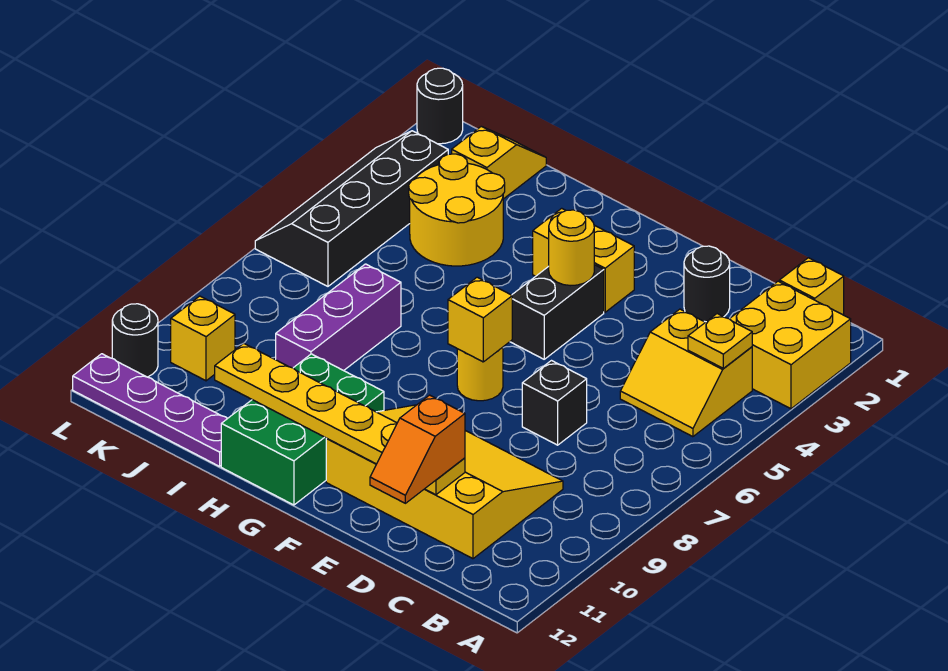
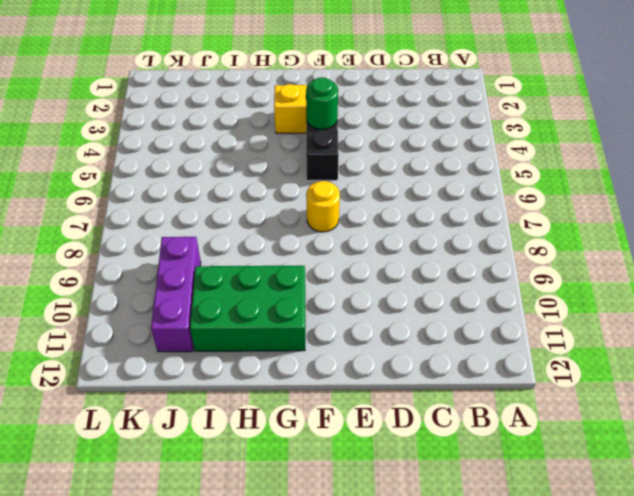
green round brick F4 level 2 -> yellow round brick F4 level 2
green brick G10:I11 level 1 -> green brick G10:H12 level 1
purple brick J9:J11 level 1 -> purple brick I7:I9 level 1
none -> yellow brick A2:B3 level 1
none -> yellow brick B1 level 1
none -> yellow slope B4:C5 level 1 top 4

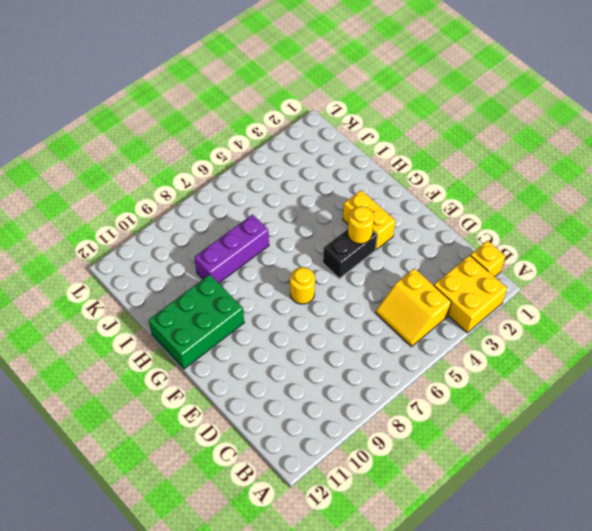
none -> yellow slope C9:F11 level 1 top 11
none -> black round brick D2 level 1
none -> black brick D7 level 1

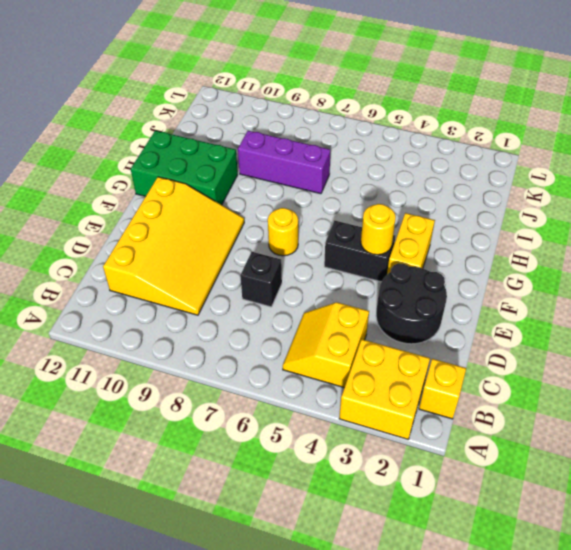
black round brick D2:E3 level 1 -> black round brick D2 level 1
none -> yellow round brick I3:J4 level 1
none -> purple plate I12:L12 level 1
none -> yellow slope J1:J2 level 1 top 2

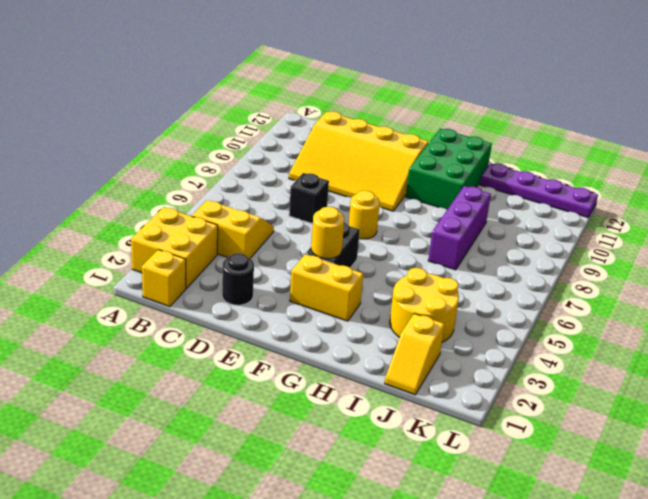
none -> black slope K3:L6 level 1 top K
none -> yellow brick K10 level 1
none -> black round brick L1 level 1

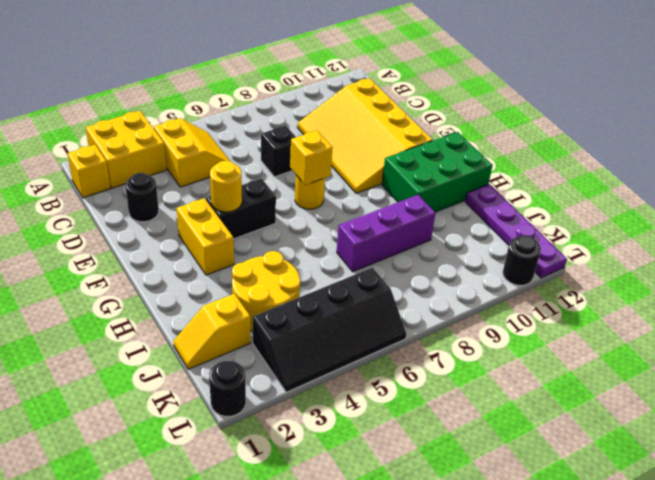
none -> yellow brick K10 level 1
none -> yellow plate B4 level 2
none -> yellow plate D11:I11 level 2

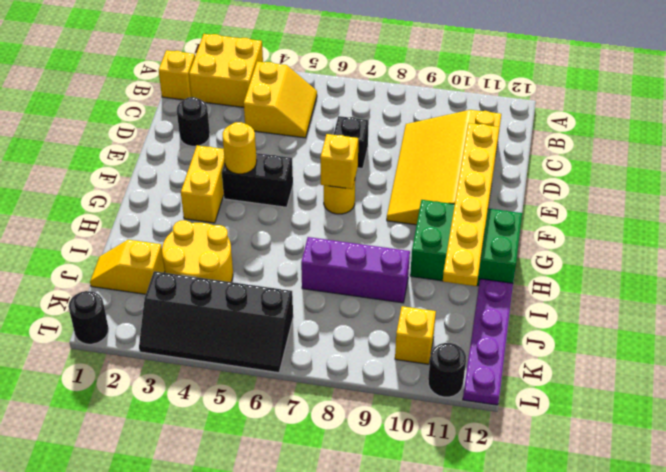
none -> yellow plate B4 level 2
none -> orange slope D11:D12 level 3 top 11

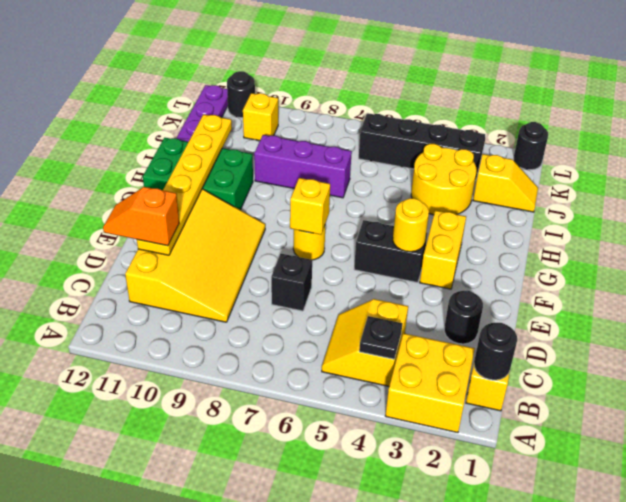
black round brick B1 level 2 -> none
black plate B4 level 2 -> yellow plate B4 level 2

